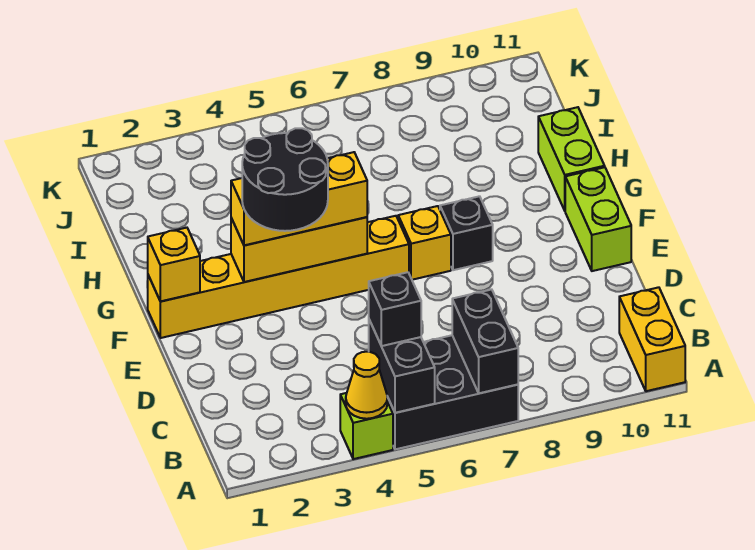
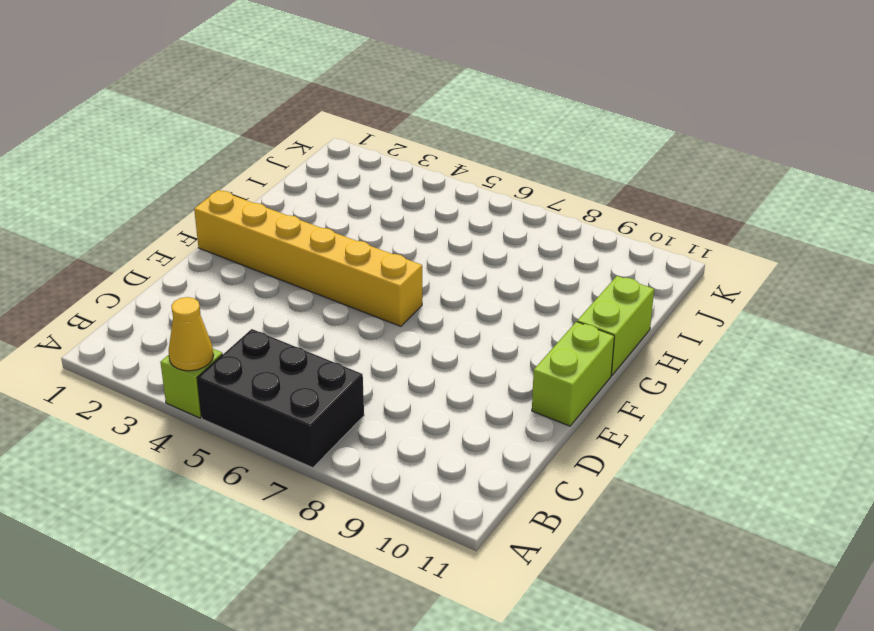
none -> yellow brick A11:B11 level 1
none -> yellow brick F7 level 1
none -> black brick F8 level 1

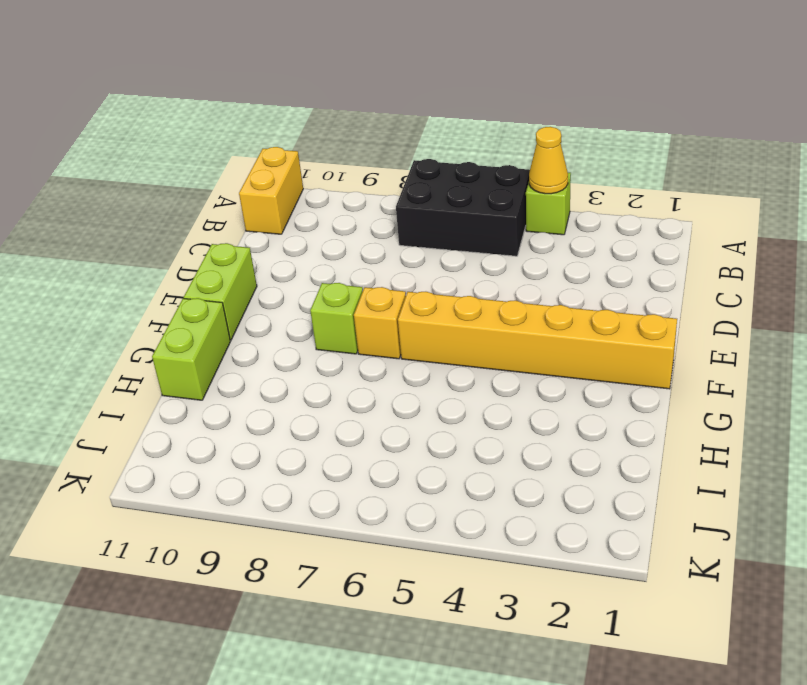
lime brick F8 level 1 -> black brick F8 level 1
none -> black brick A5:B5 level 2
none -> black brick A7:B7 level 2
none -> yellow brick F1 level 2

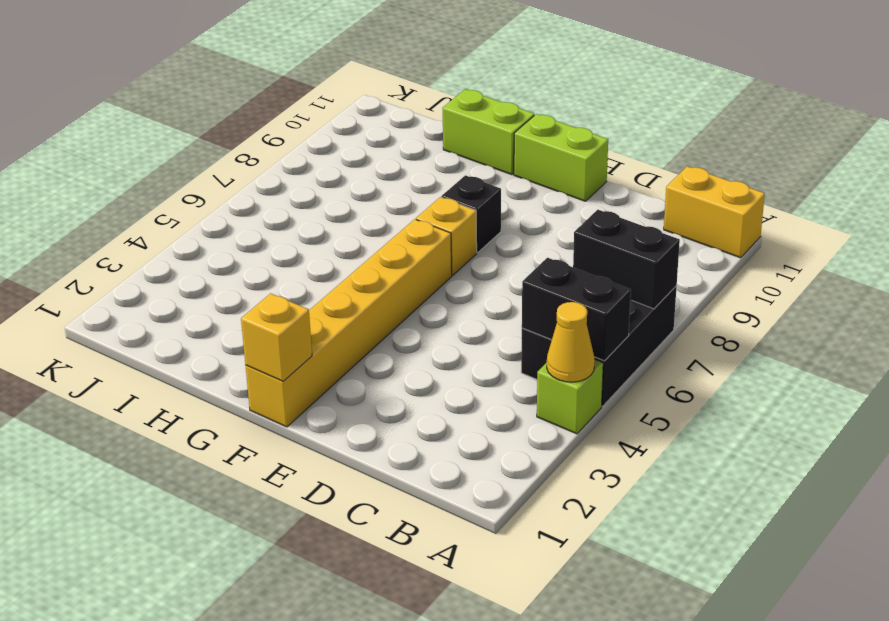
none -> yellow brick F3:F5 level 2
none -> black brick B5 level 3
none -> yellow brick F3:F5 level 3

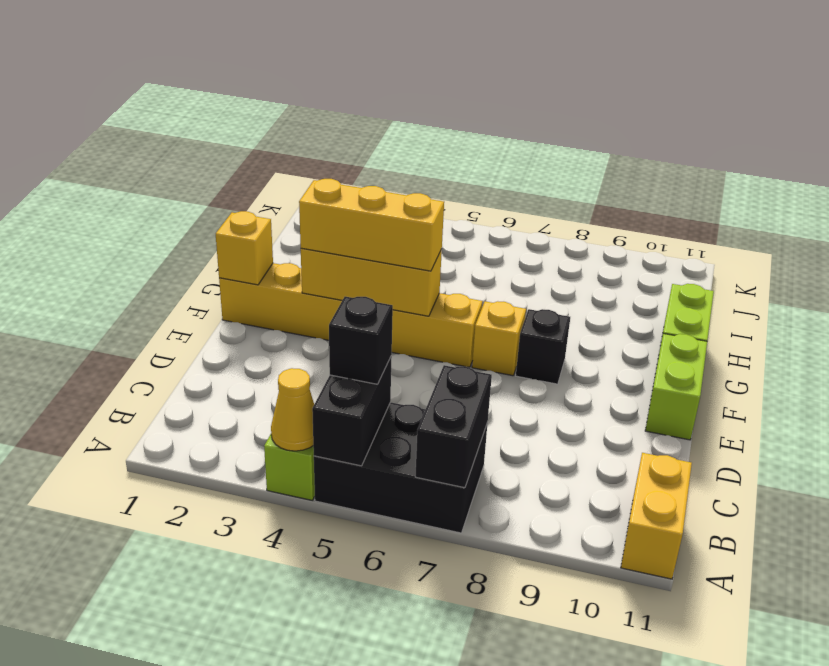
none -> black round brick E3:F4 level 4

